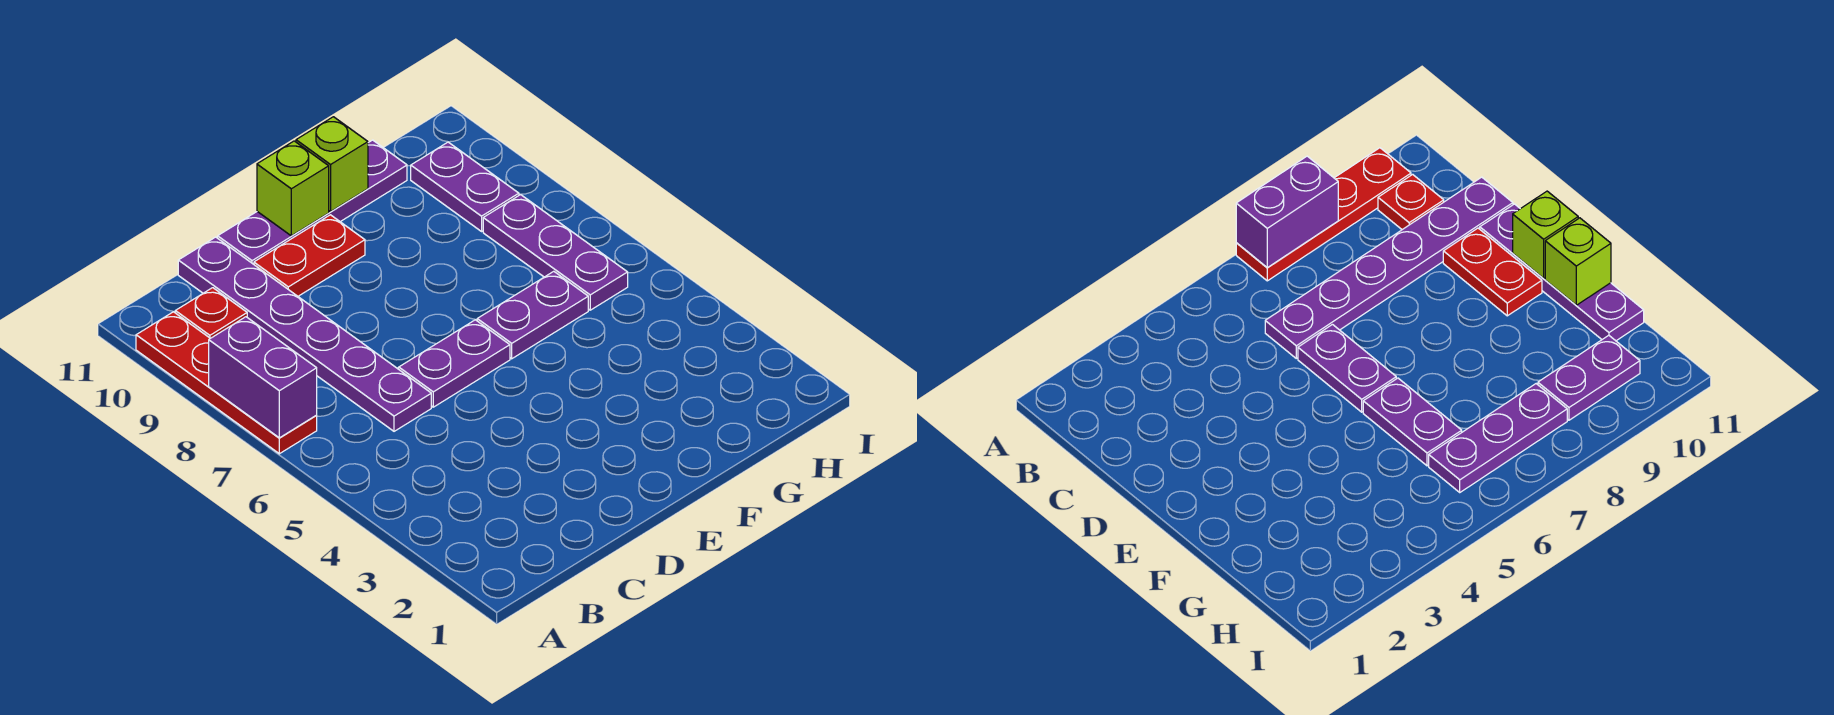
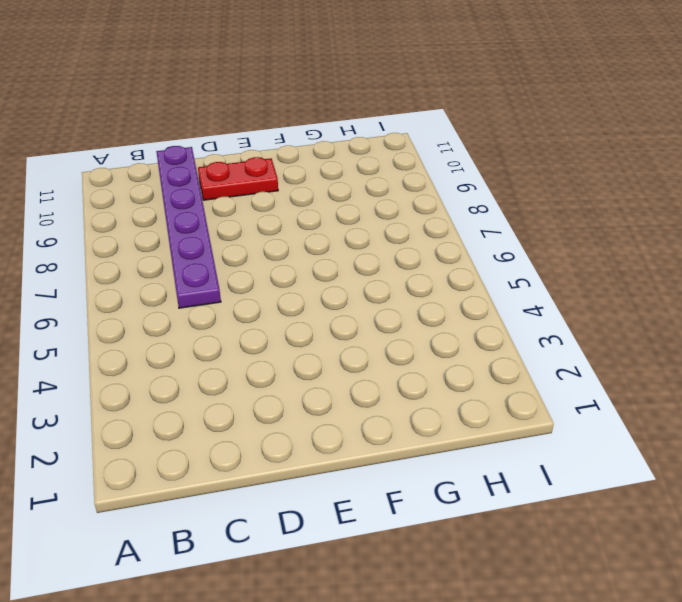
none -> red plate A7:A10 level 1
none -> red plate B10 level 1
none -> purple plate D6:E6 level 1

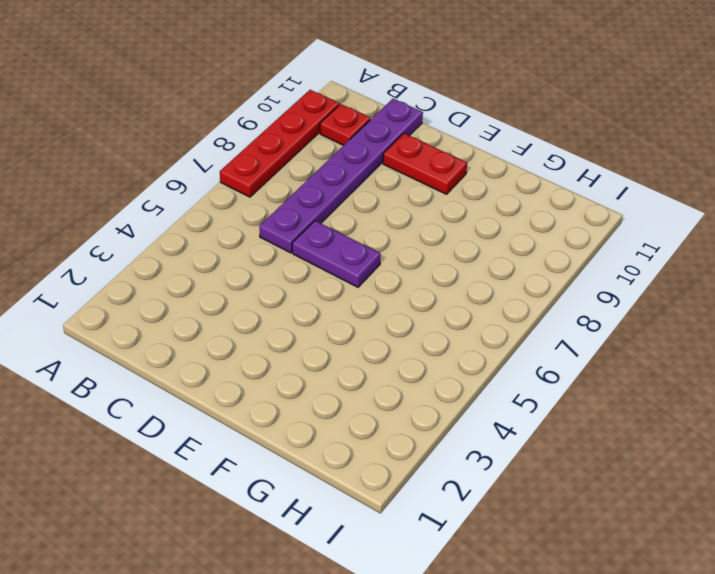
none -> purple plate D11:G11 level 1
none -> purple plate F6:G6 level 1
none -> purple plate H6:H8 level 1

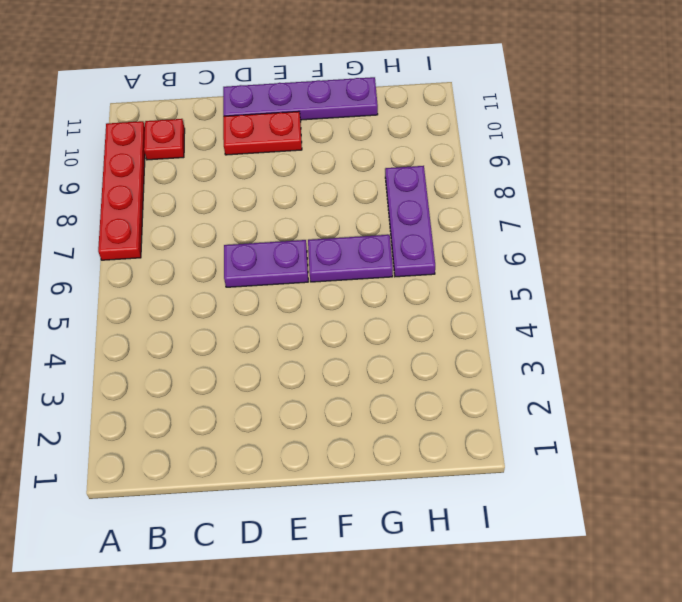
none -> purple plate C6:C11 level 1
none -> purple plate H9:H10 level 1
none -> purple brick A7:A8 level 2

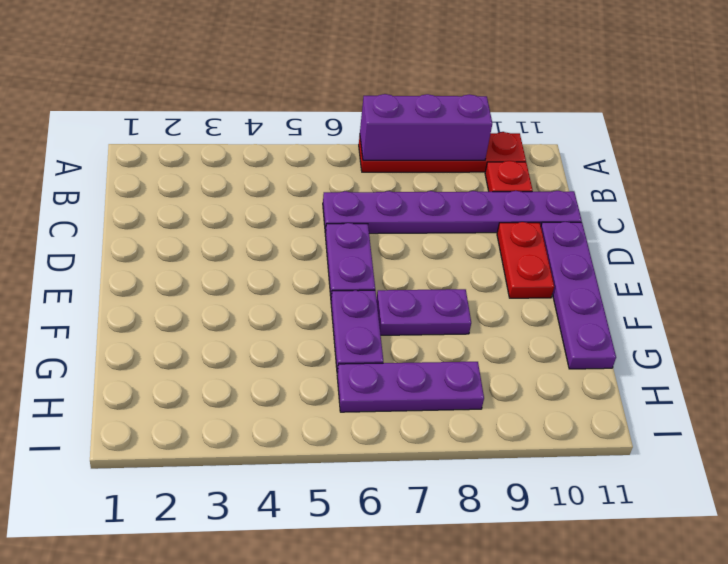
purple brick A7:A9 level 2 -> purple brick A7:A8 level 2
purple plate F7:F8 level 1 -> purple plate H9:H10 level 1
none -> lime brick E11 level 2
none -> lime brick F11 level 2

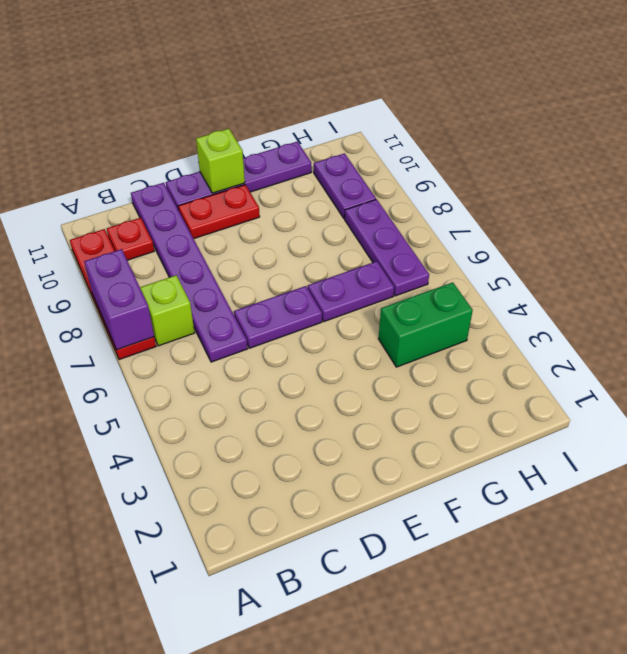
lime brick B7 level 1 -> lime brick F11 level 2
green brick G4:H4 level 1 -> none

